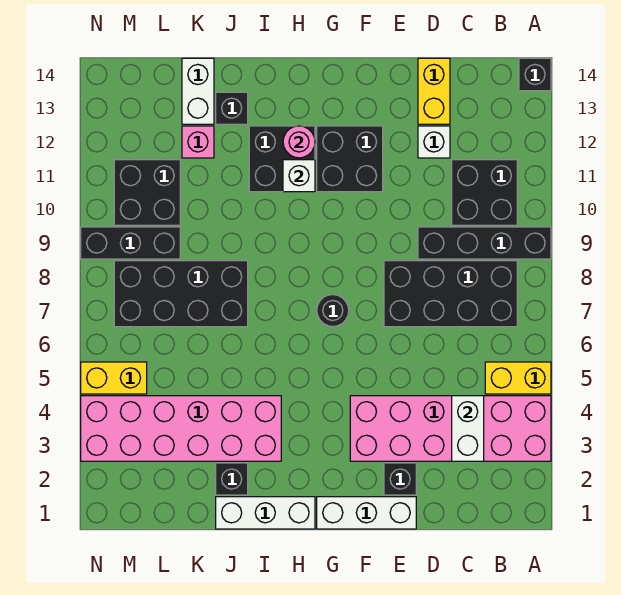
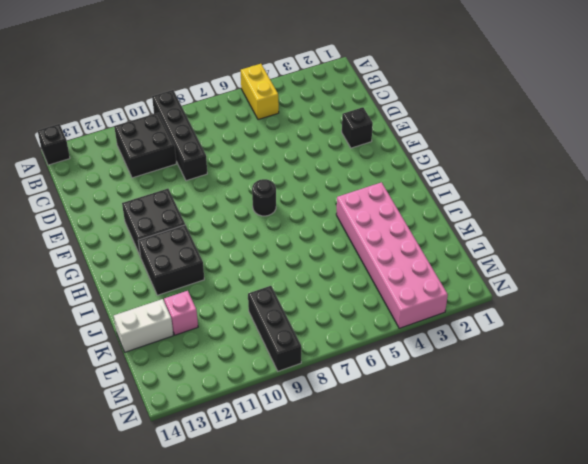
none -> pink brick A3:F4 level 1
none -> black brick B7:E8 level 1
none -> white brick D12 level 1

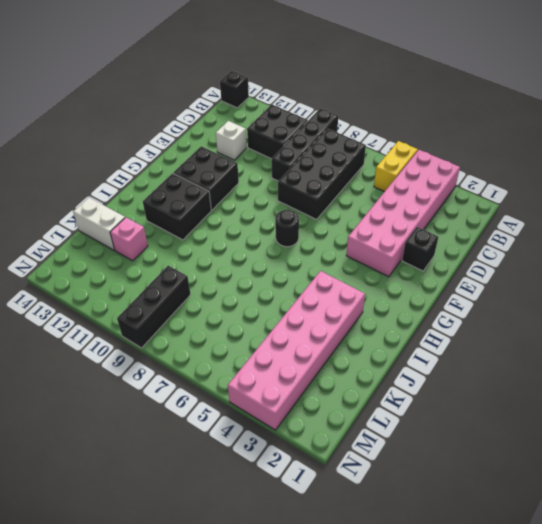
none -> yellow brick D13:D14 level 1
none -> white brick E1:G1 level 1
none -> white brick H1:J1 level 1

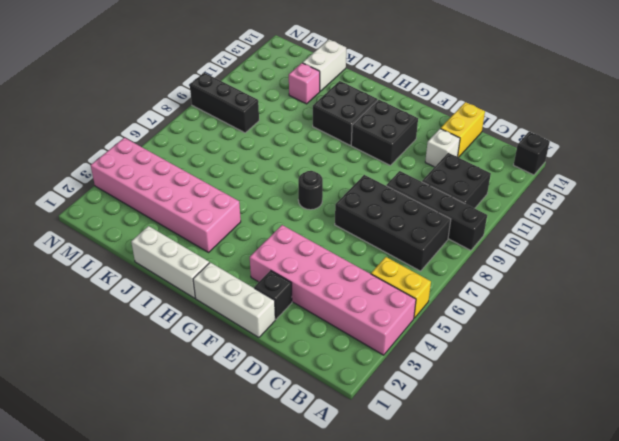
none -> black brick J2 level 1
none -> black brick J7:M8 level 1
none -> black brick J13 level 1

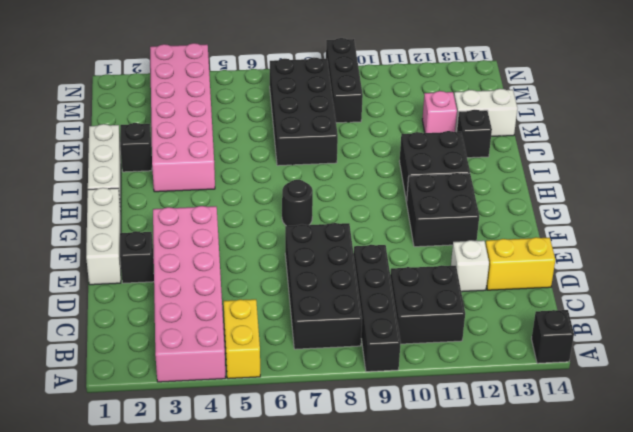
none -> black brick L10:M11 level 1
none -> yellow brick M5:N5 level 1
none -> white brick C3:C4 level 2

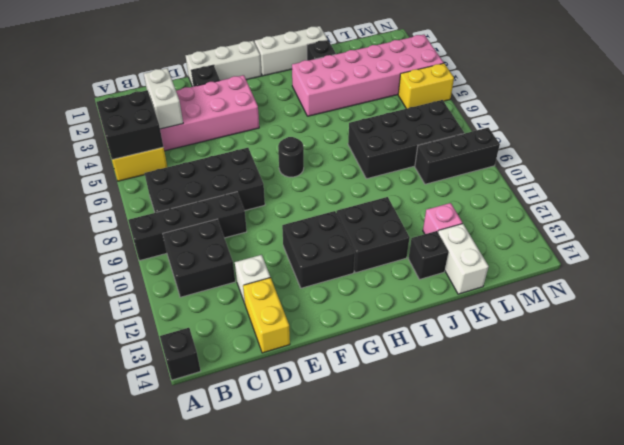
black brick A4:B5 level 2 -> black brick L10:M11 level 1
none -> white brick H11 level 2
none -> pink round brick H12 level 2

